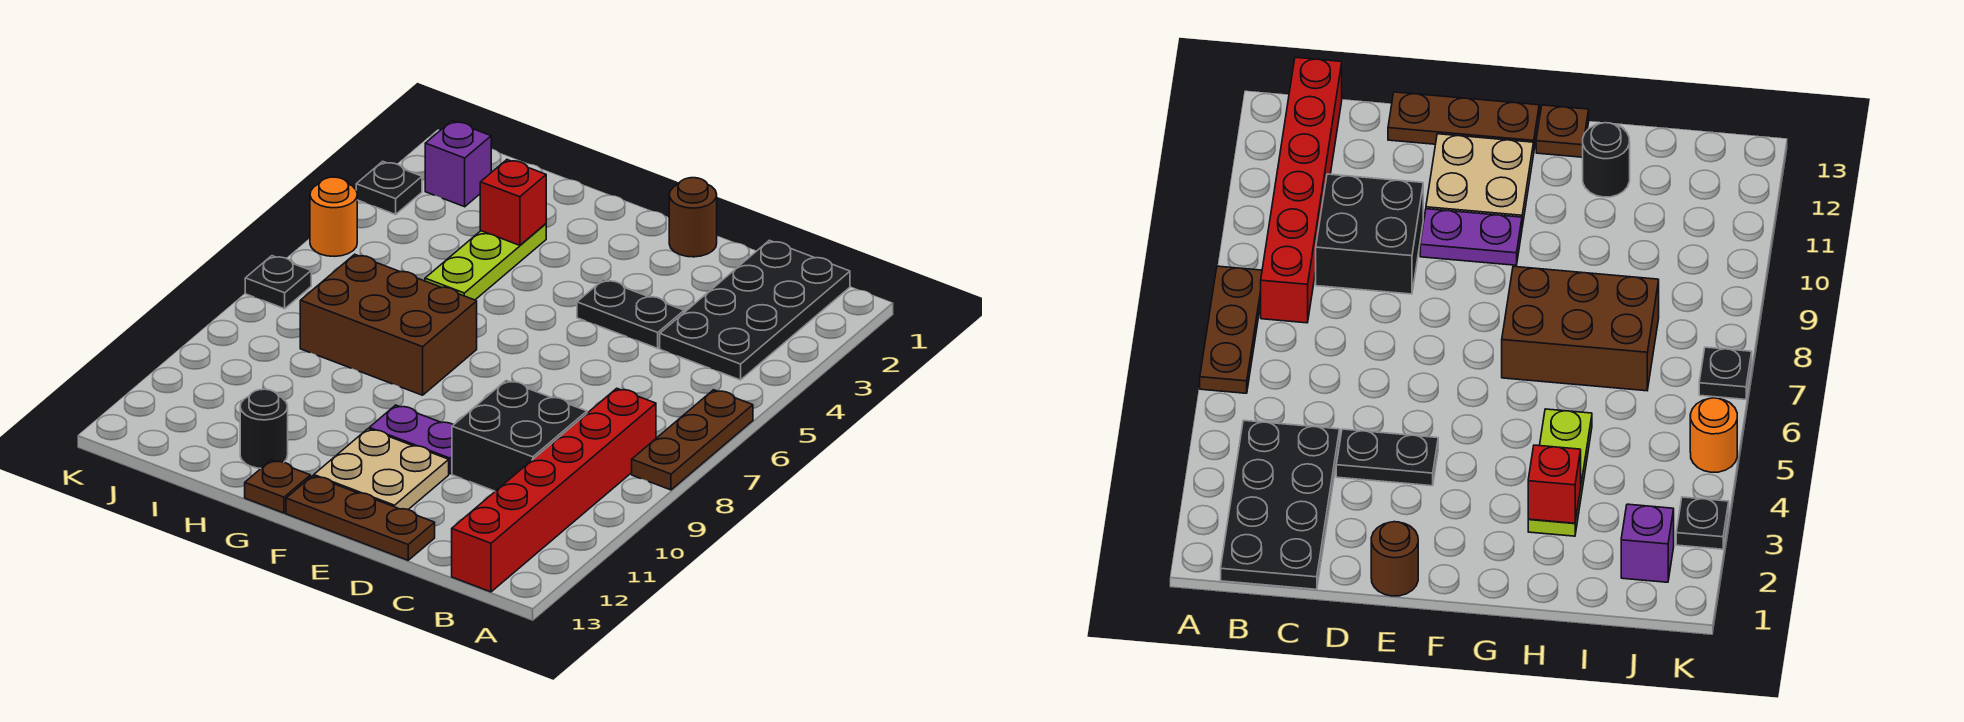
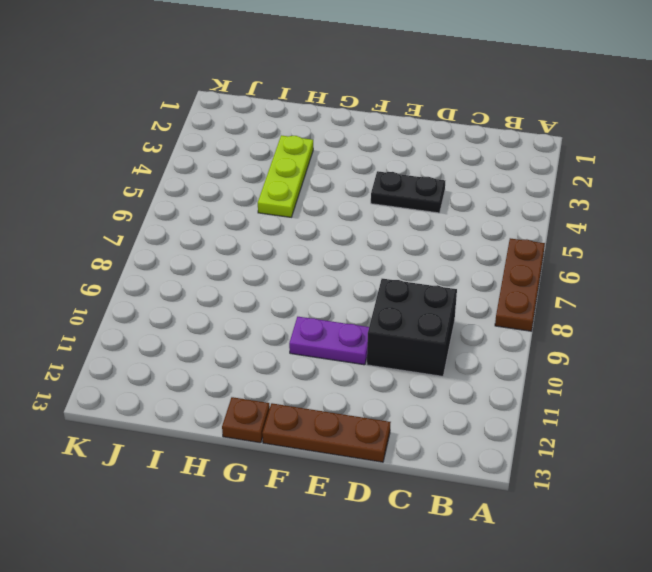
none -> black plate B1:C4 level 1
none -> red brick B8:B13 level 1
none -> brown round brick E1 level 1

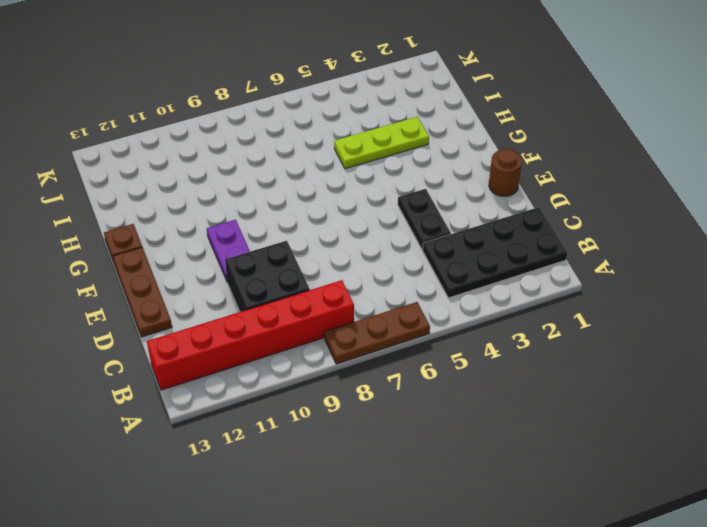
none -> tan plate E11:F12 level 1
none -> brown brick G7:I8 level 1
none -> black round brick H12 level 1

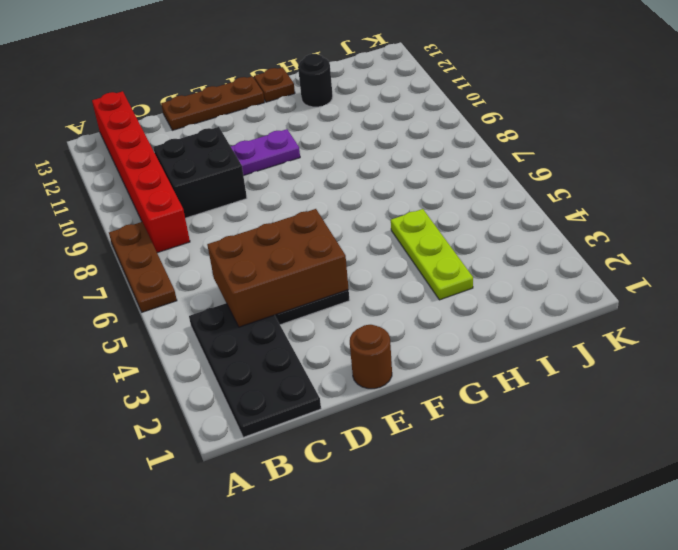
brown brick C4:E5 level 2 -> brown brick G7:I8 level 1
none -> tan plate E11:F12 level 1
none -> purple brick J2 level 1
none -> black plate K3 level 1

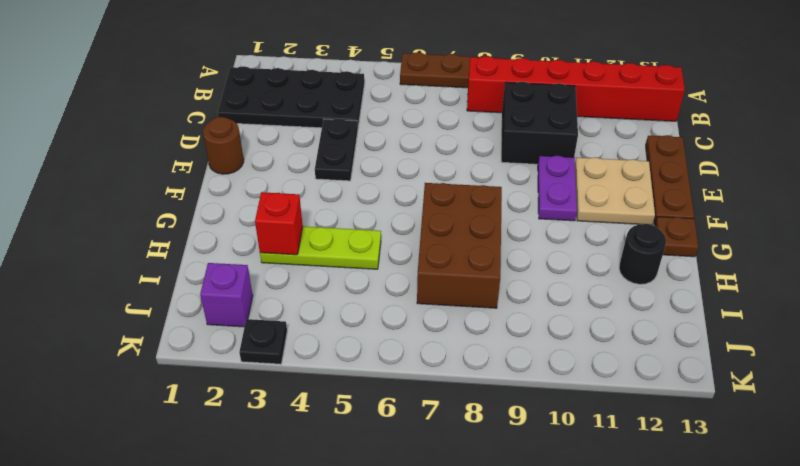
none -> orange round brick K5 level 1
none -> black plate K7 level 1

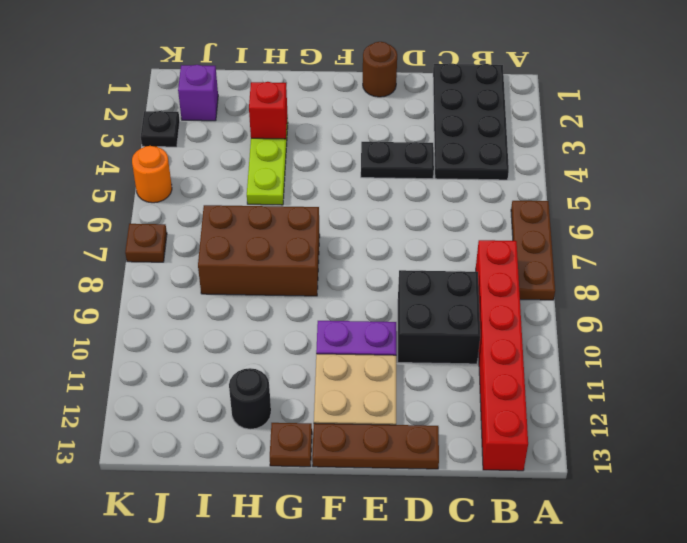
brown plate K7 level 1 -> black plate K7 level 1

